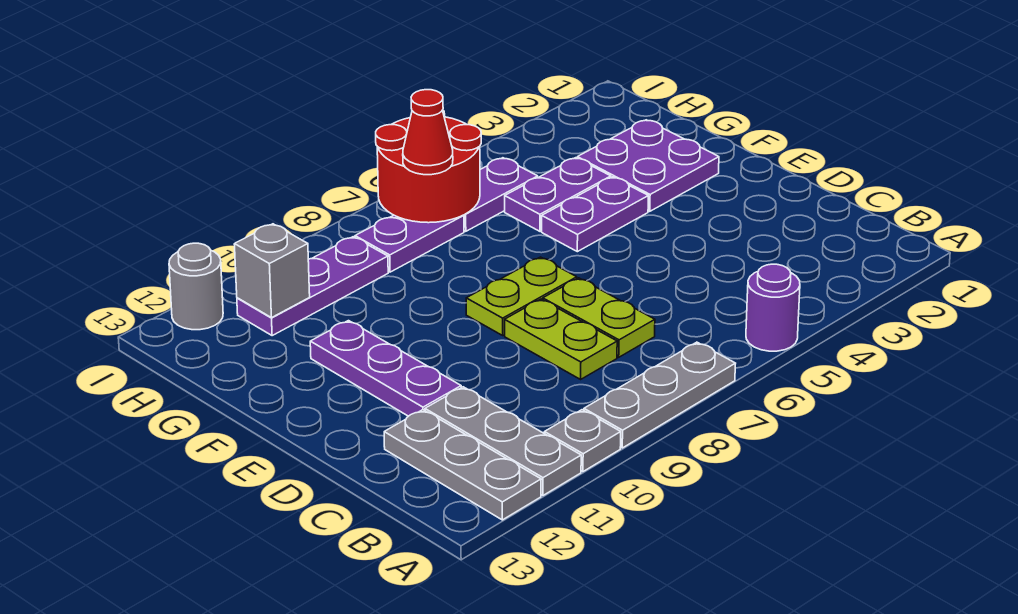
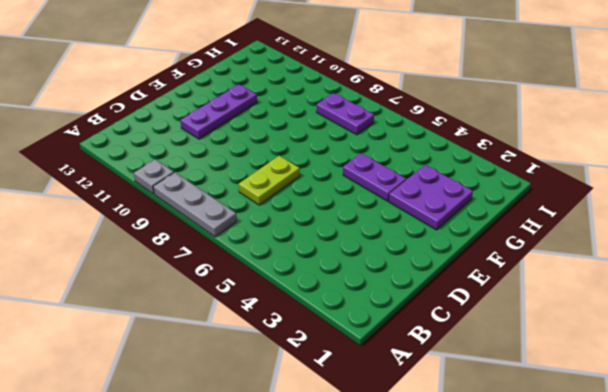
none -> purple round brick A5 level 1
none -> grey plate A11:C11 level 1
none -> grey plate A12:C12 level 1

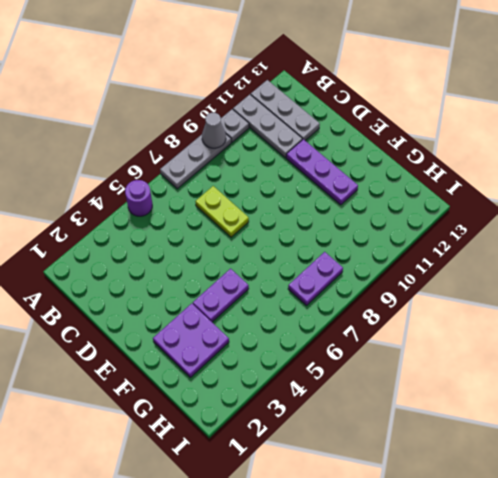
grey cone A9 level 2 -> none
none -> lime plate C8:D8 level 1
none -> lime plate E7:E8 level 1
none -> purple plate G4:G5 level 1

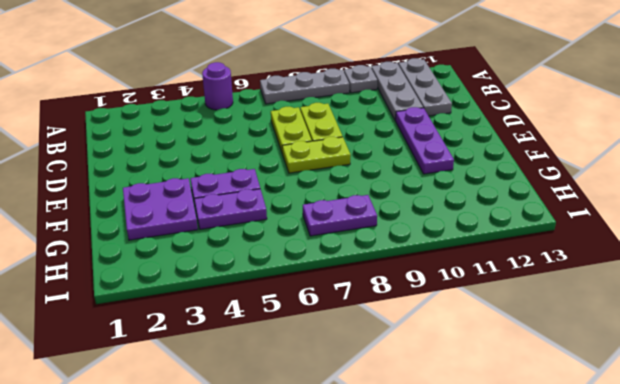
none -> purple plate H5:H6 level 1
none -> purple plate H9:H11 level 1
none -> grey round brick I12 level 1

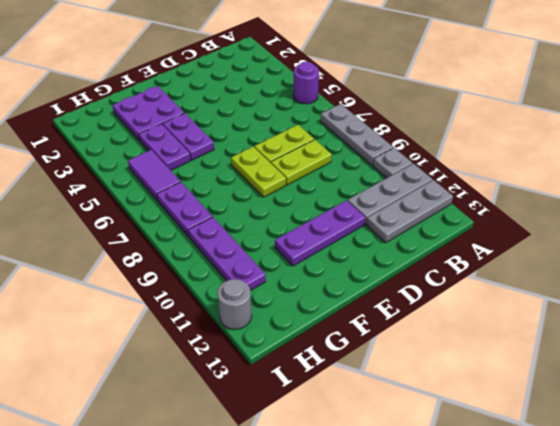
purple tile H5:H6 level 1 -> purple plate H5:H6 level 1
none -> red round brick H6:I7 level 2
none -> grey brick H11 level 2
none -> red cone H7 level 3

